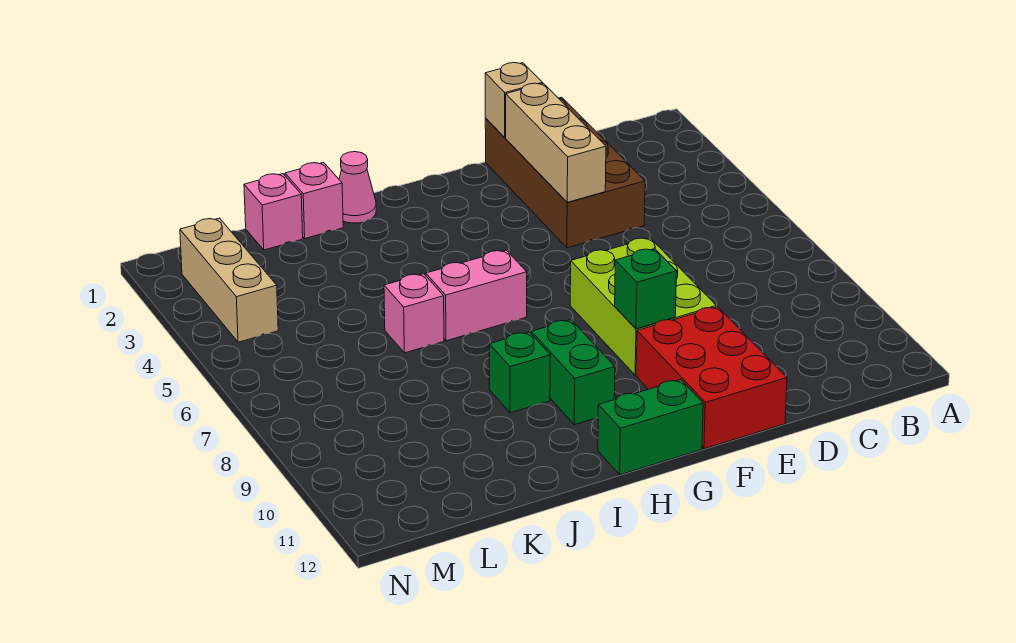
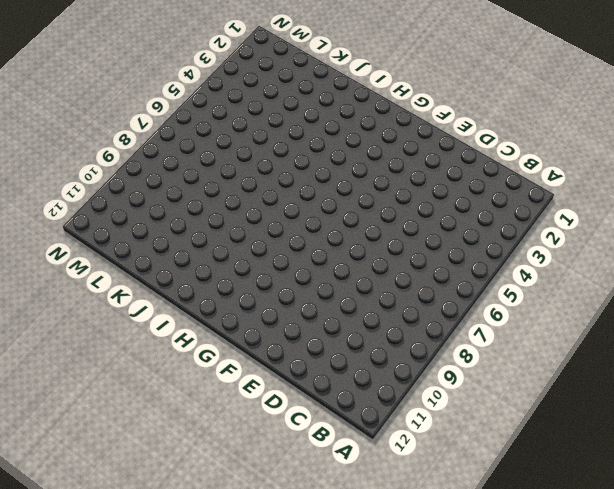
none -> brown brick D1:E4 level 1
none -> lime brick E7:F9 level 1
none -> red brick E10:F12 level 1

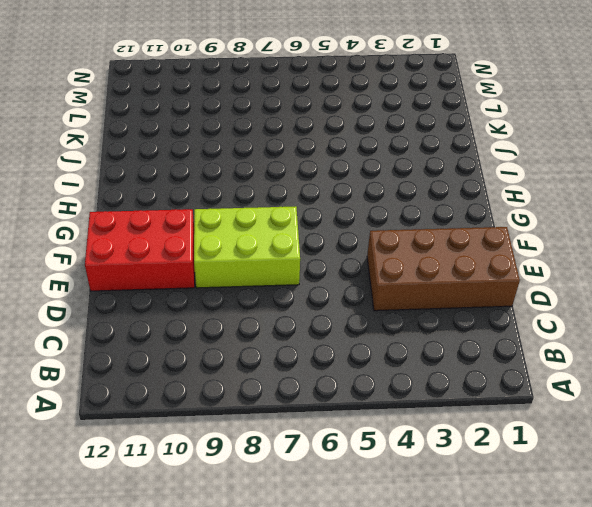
none -> green brick G12:H12 level 1
none -> pink brick H6:I6 level 1
none -> green brick H9:H10 level 1

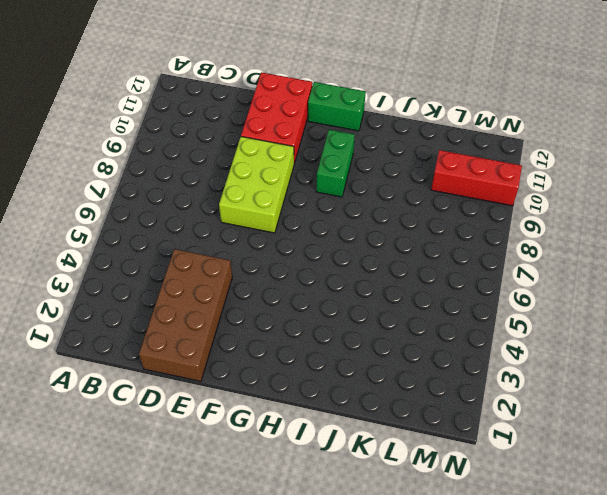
red brick L10:N10 level 1 -> none
none -> pink brick H6:I6 level 1
none -> pink cone I1 level 1
none -> green brick I9 level 1

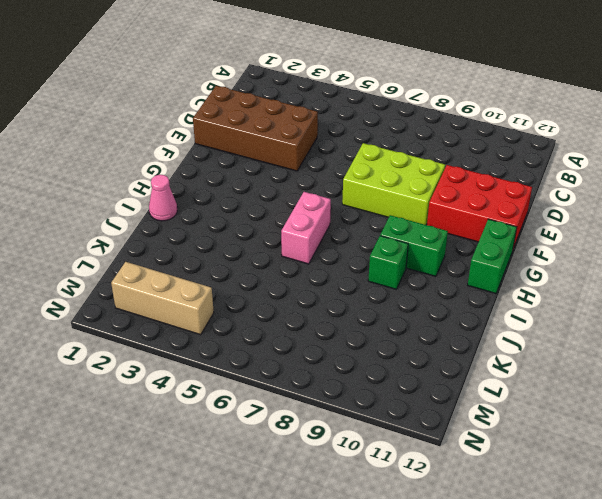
none -> pink brick J1 level 1
none -> pink brick J6 level 1
none -> pink brick K1 level 1

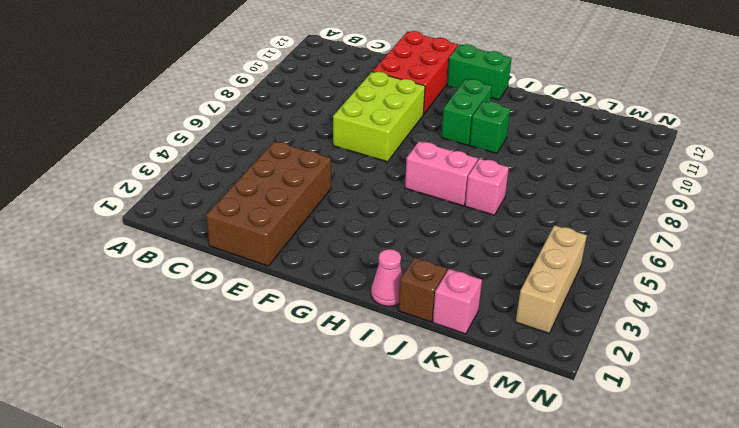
brown brick J1 level 1 -> pink brick J1 level 1
none -> tan brick E1 level 2
none -> tan brick E2:E4 level 2
none -> green brick F9 level 2

